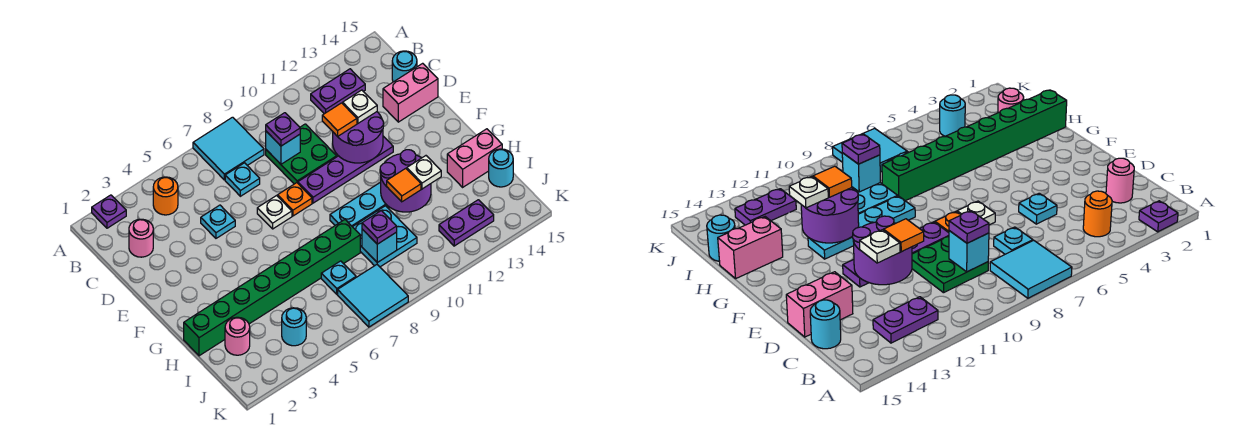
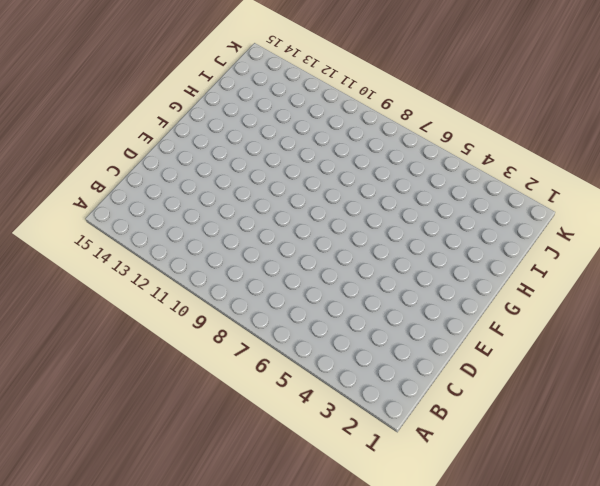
none -> purple plate A2 level 1
none -> cyan tile A7:B8 level 1
none -> orange round brick B4 level 1
none -> purple plate B12:B13 level 1

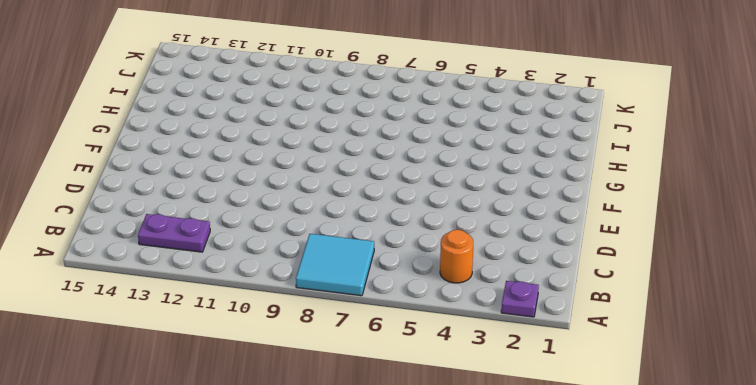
none -> pink round brick C2 level 1
none -> cyan plate C7 level 1
none -> green plate C9:D10 level 1
none -> cyan round brick C15 level 1

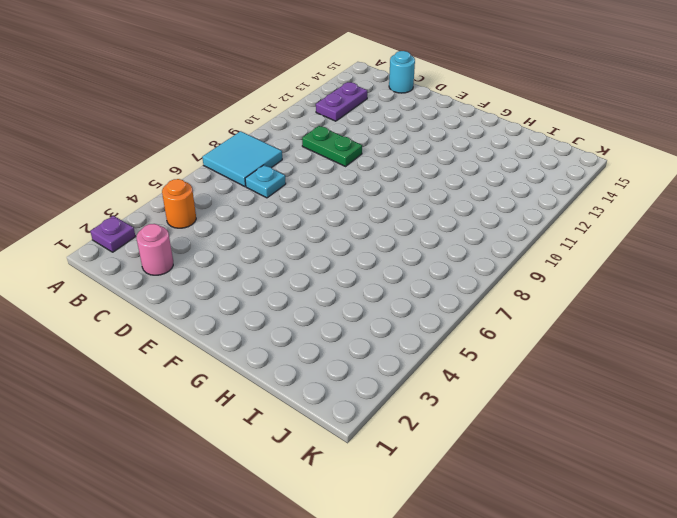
green plate C10:D10 level 1 -> green plate C9:D10 level 1
none -> cyan plate D5 level 1
none -> pink brick D14:D15 level 1
none -> white plate E7 level 1
none -> orange plate E8 level 1

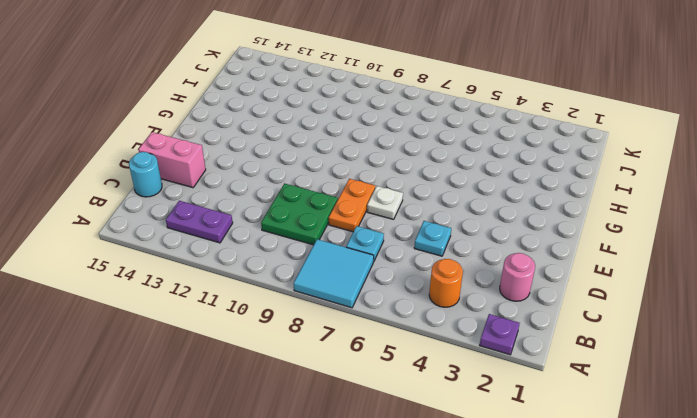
orange plate D8:E8 level 1 -> orange plate E8 level 1
none -> purple plate E9:E12 level 1
none -> cyan plate G9:G12 level 1
none -> green brick H1:H8 level 1
none -> cyan plate H9:I10 level 1

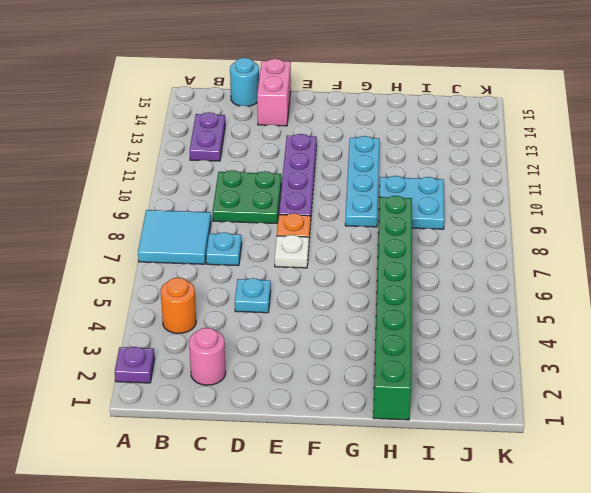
none -> pink brick H14:H15 level 1
none -> pink round brick I2 level 1
none -> cyan plate I7 level 1
none -> cyan round brick I15 level 1

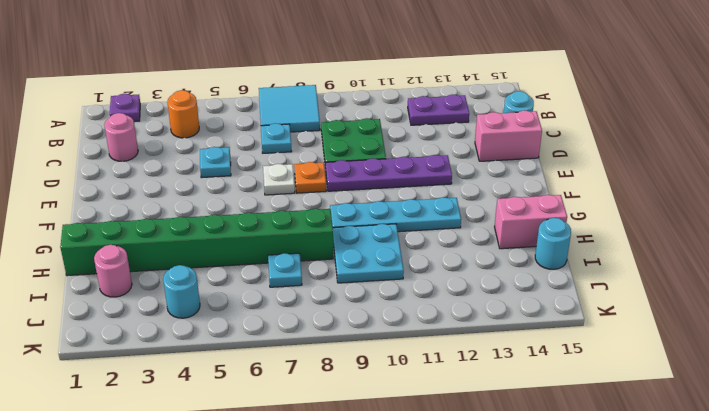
none -> cyan tile J7:K8 level 1
none -> purple plate J12:J13 level 1
none -> cyan brick C9 level 2
none -> purple round brick D11:E12 level 2

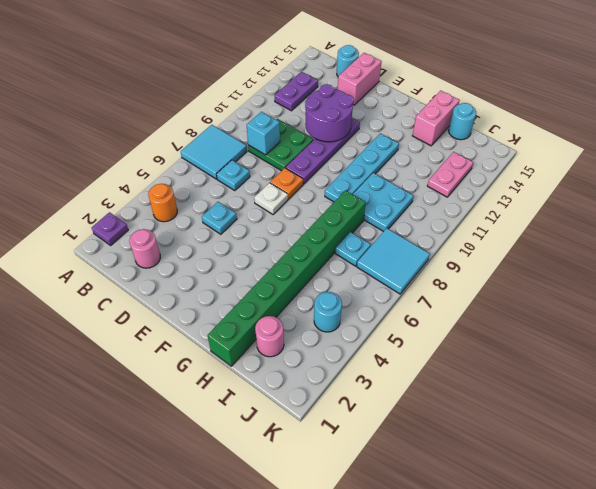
pink plate J12:J13 level 1 -> purple plate J12:J13 level 1
none -> purple round brick G11:H12 level 2
none -> cyan brick I9 level 2
none -> purple plate C9 level 3
none -> orange tile D11 level 3

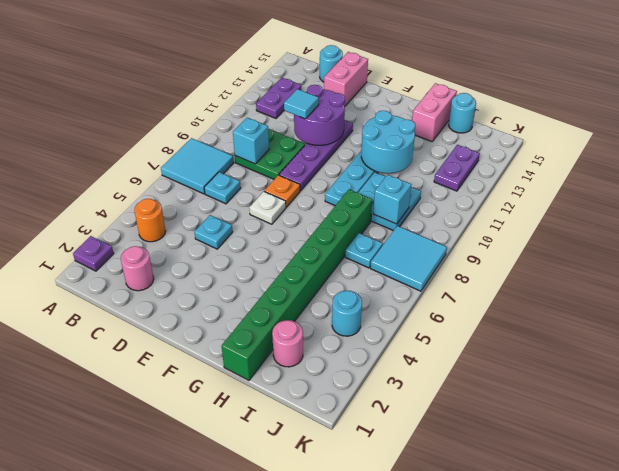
cyan tile D11 level 3 -> orange tile D11 level 3
cyan round brick G11:H12 level 2 -> purple round brick G11:H12 level 2
none -> purple plate C9 level 3
none -> white plate D12 level 3
none -> orange tile H11 level 3
none -> white plate H12 level 3

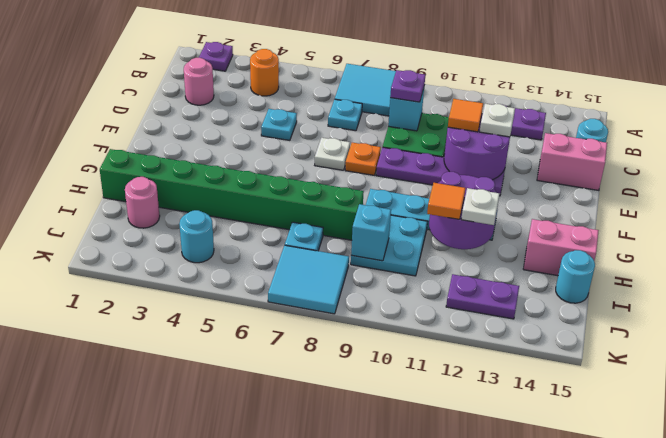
none -> purple plate I9 level 3

